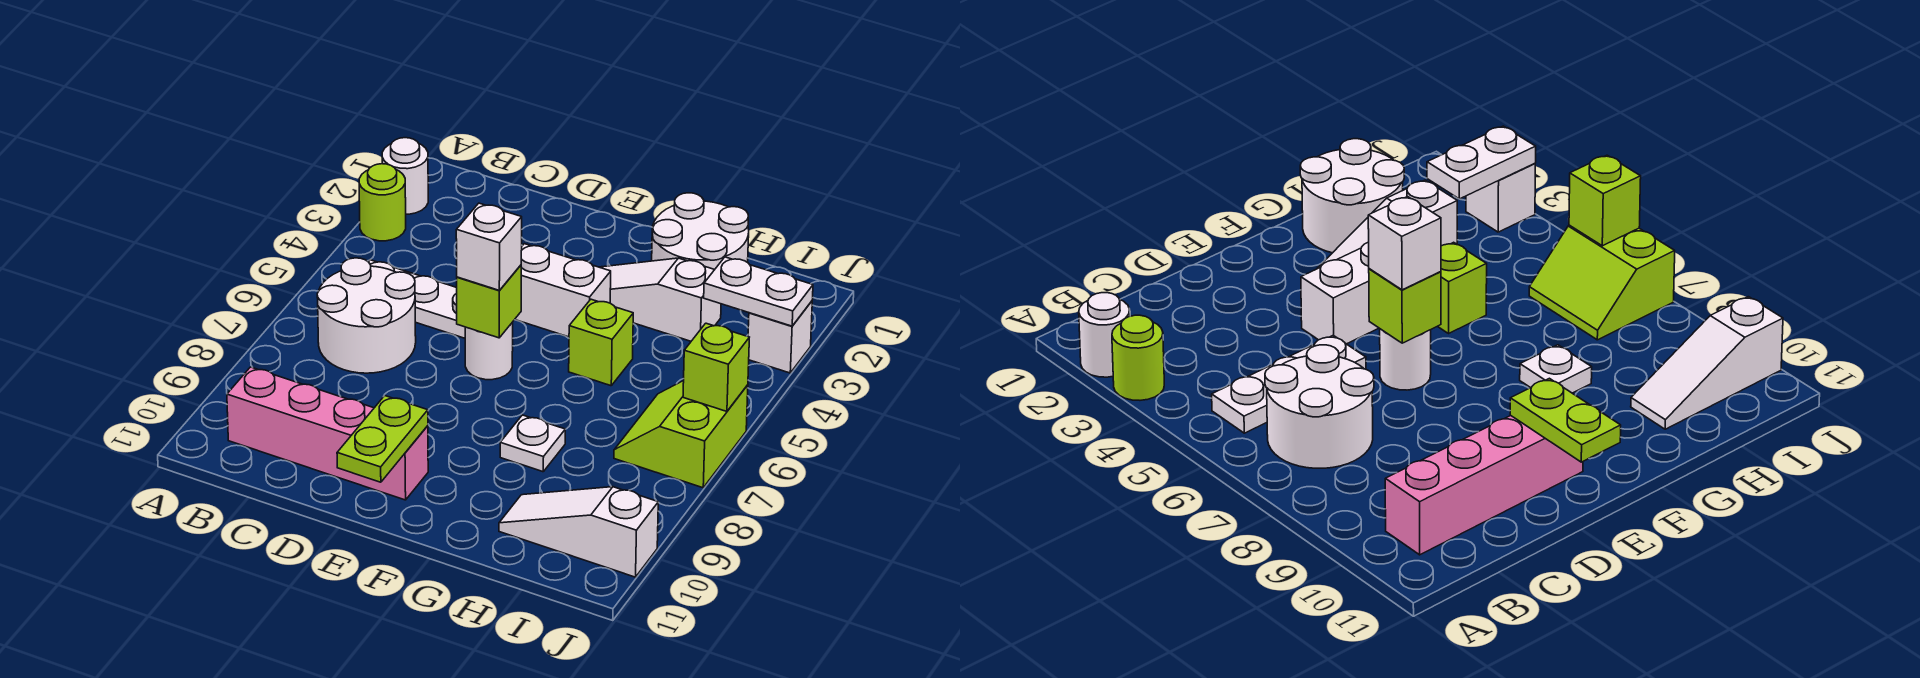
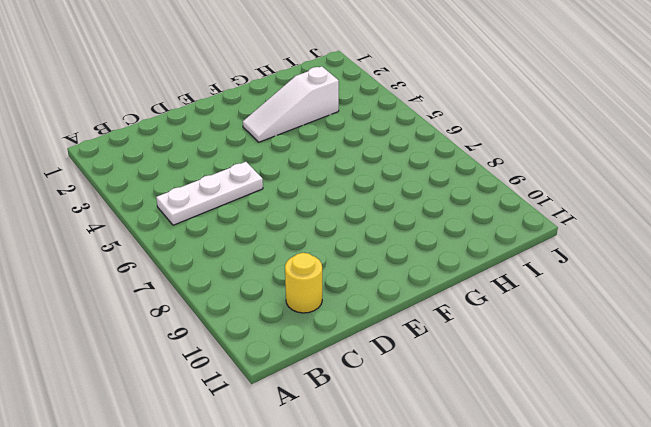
yellow round brick C10 level 1 -> pink brick B10:E10 level 1
none -> white round brick A2 level 1
none -> lime round brick A3 level 1
none -> white round brick B6:C7 level 1

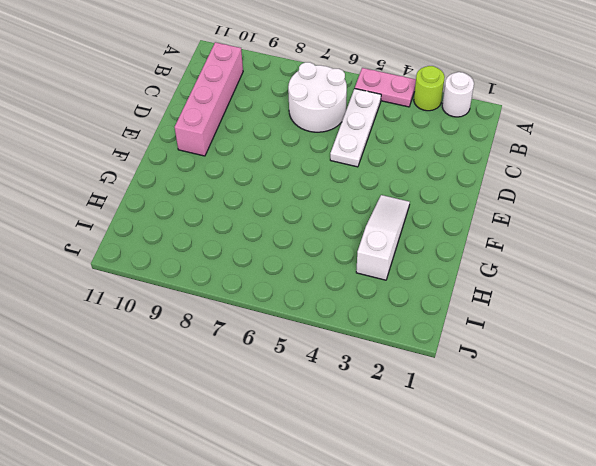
pink plate A4:A5 level 1 -> none
none -> white brick E4:F4 level 1
none -> white round brick E6 level 1
none -> white round brick G1:H2 level 1

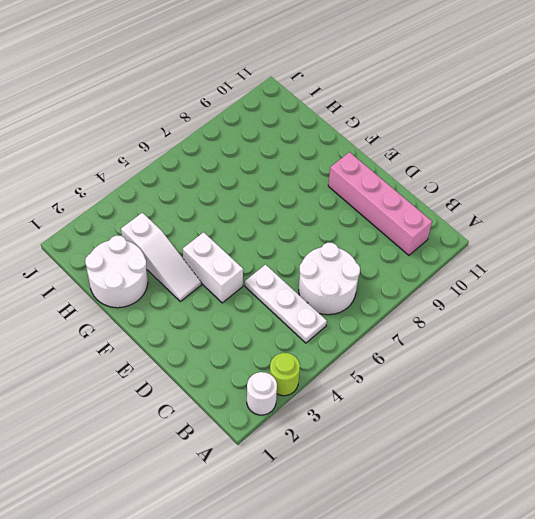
none -> white round brick E6 level 1
none -> lime brick G5 level 1
none -> white plate G8 level 1

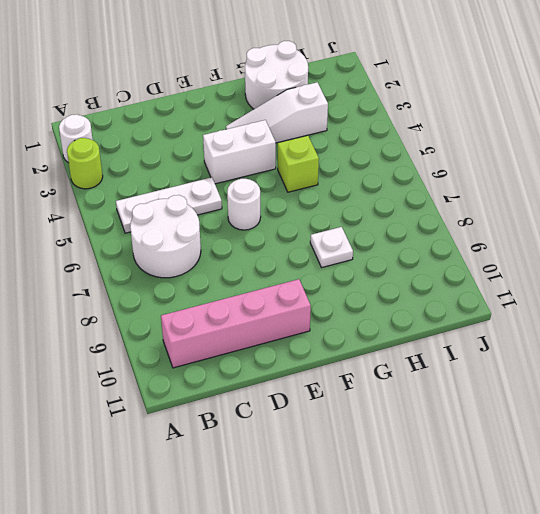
none -> white slope H10:J10 level 1 top J
none -> lime slope I6:J7 level 1 top J
none -> white brick J3 level 1

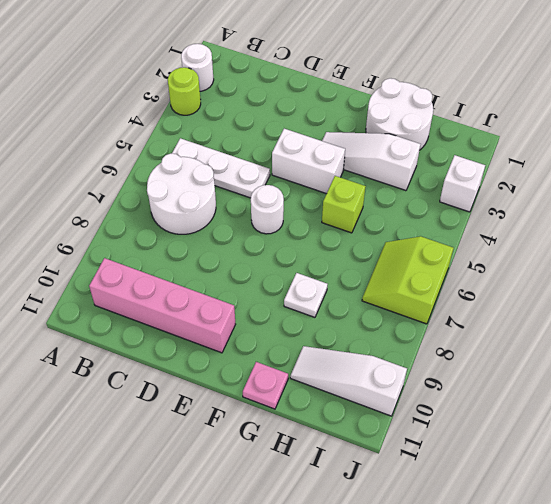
pink plate G11 level 1 -> none
none -> lime brick E6 level 2
none -> lime plate E10:E11 level 2
none -> white plate I3:J3 level 2

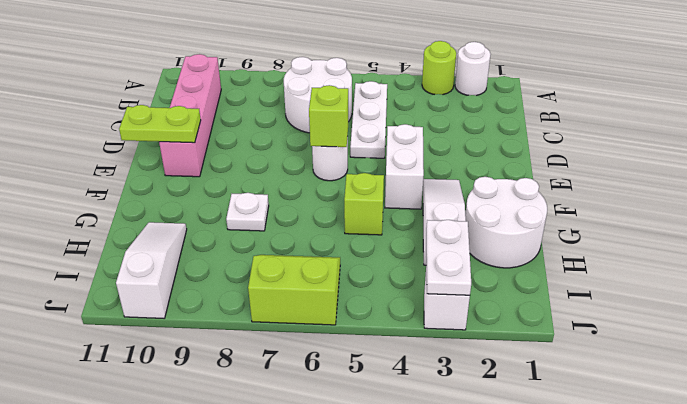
none -> lime brick J6 level 2
none -> white brick E6 level 3

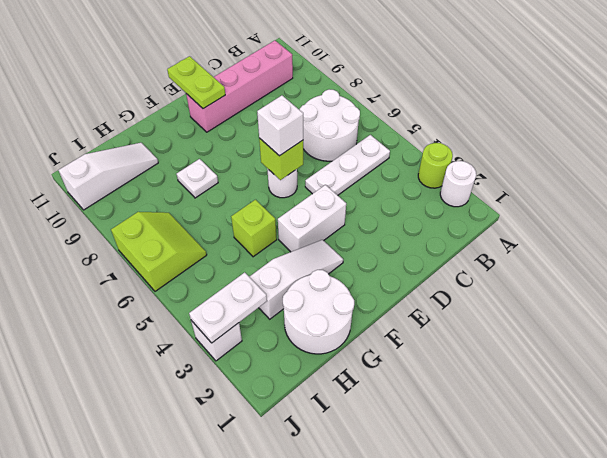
none -> lime brick J6 level 2

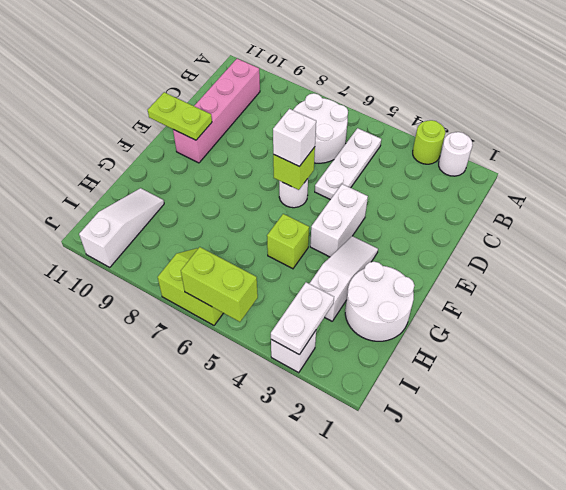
lime brick J5:J6 level 2 -> lime brick J6 level 2
none -> white plate G8 level 1

